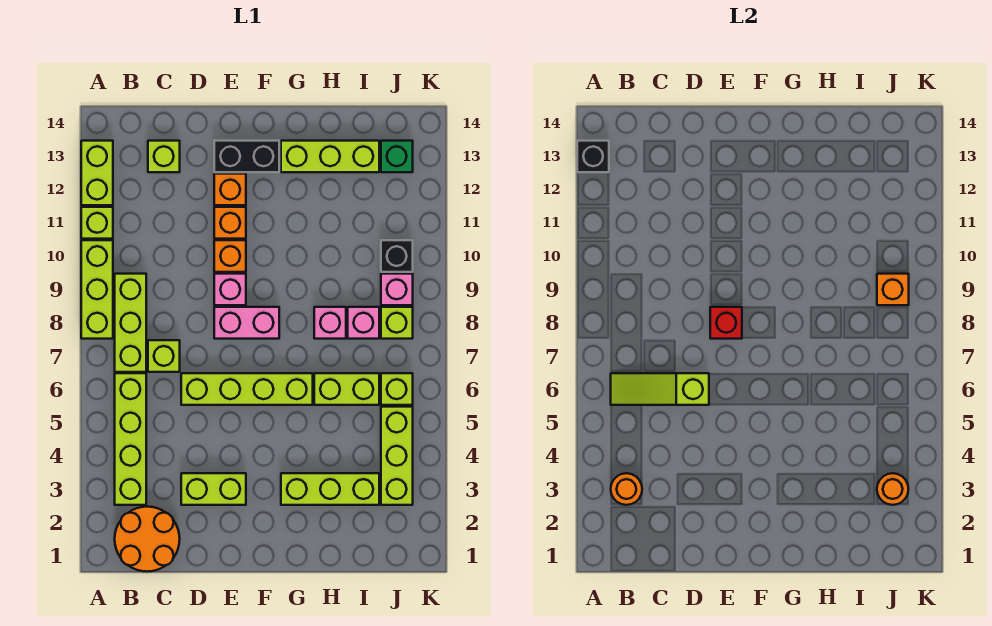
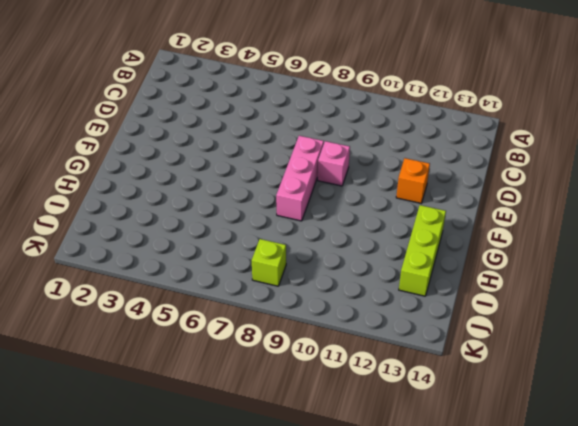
pink brick E8:G8 level 1 -> pink brick E8:F8 level 1
none -> lime brick A8:A10 level 1
none -> lime brick A11 level 1
none -> lime brick A12:A13 level 1
none -> orange round brick B1:C2 level 1

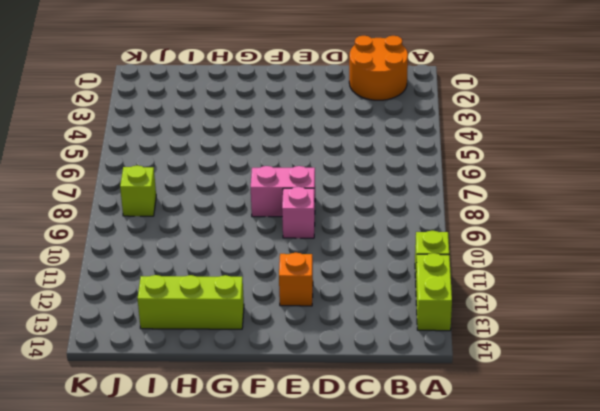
none -> lime brick A8:A10 level 1
none -> lime brick B3:B6 level 1
none -> lime brick B7:B9 level 1
none -> lime brick C7 level 1

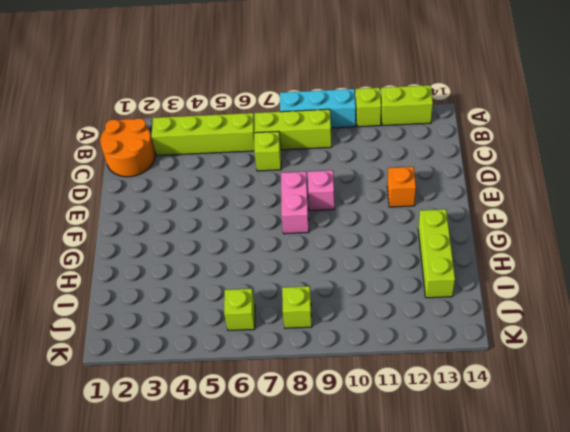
cyan brick A8:A10 level 1 -> lime brick A8:A10 level 1
none -> lime brick C13 level 1
none -> lime brick D3:E3 level 1
none -> lime brick D6:G6 level 1
none -> orange brick E10 level 1

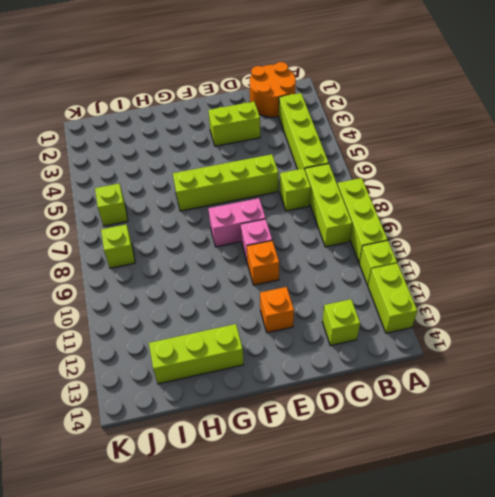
none -> orange brick E11 level 1
none -> black brick E13:F13 level 1
none -> lime brick G3:I3 level 1
none -> lime brick H6:I6 level 1

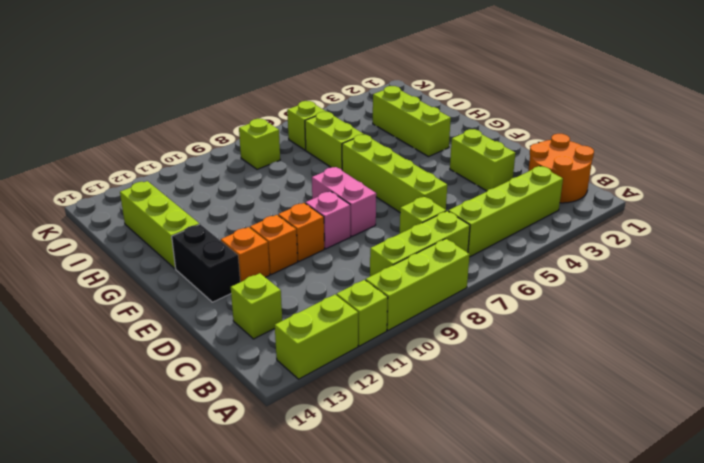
none -> pink brick H8 level 1
none -> pink brick I8 level 1
none -> lime brick J3:J5 level 1
none -> pink brick J9 level 1

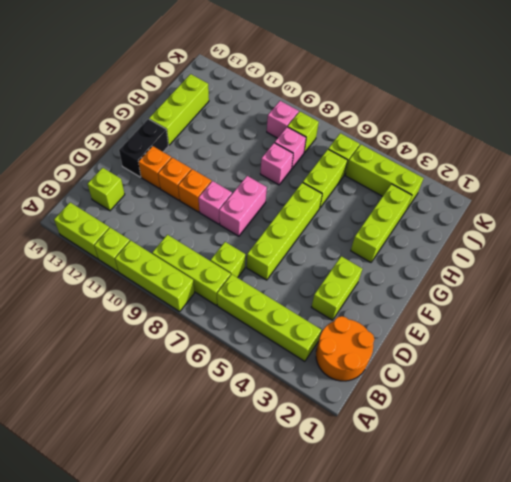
none -> black brick J10 level 1
none -> green brick J13 level 1
none -> black brick A13 level 2
none -> orange round brick B3 level 2

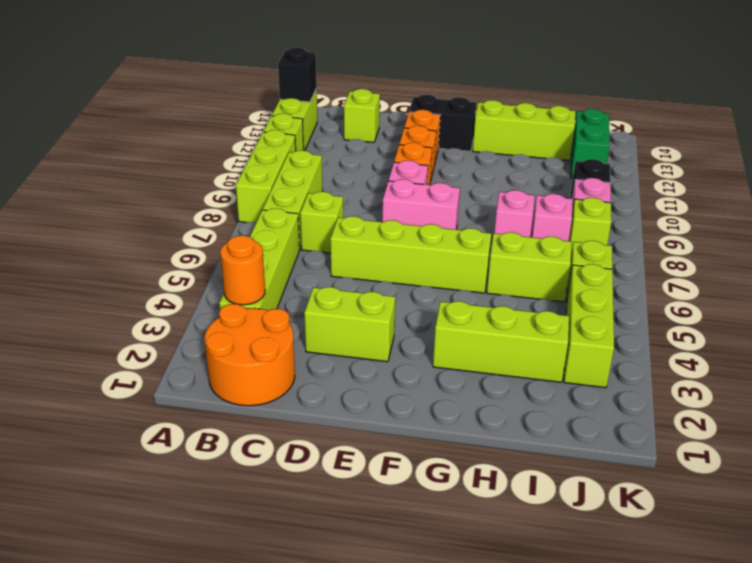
green brick J12:J13 level 1 -> green brick J13 level 1
none -> lime slope B6:D6 level 2 top D
none -> red brick E8 level 2
none -> orange round brick J3 level 2
none -> orange brick J9 level 2

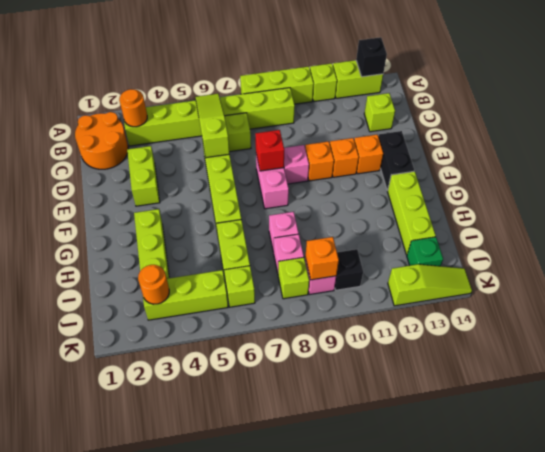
lime slope K12:K14 level 1 top 12 -> none

